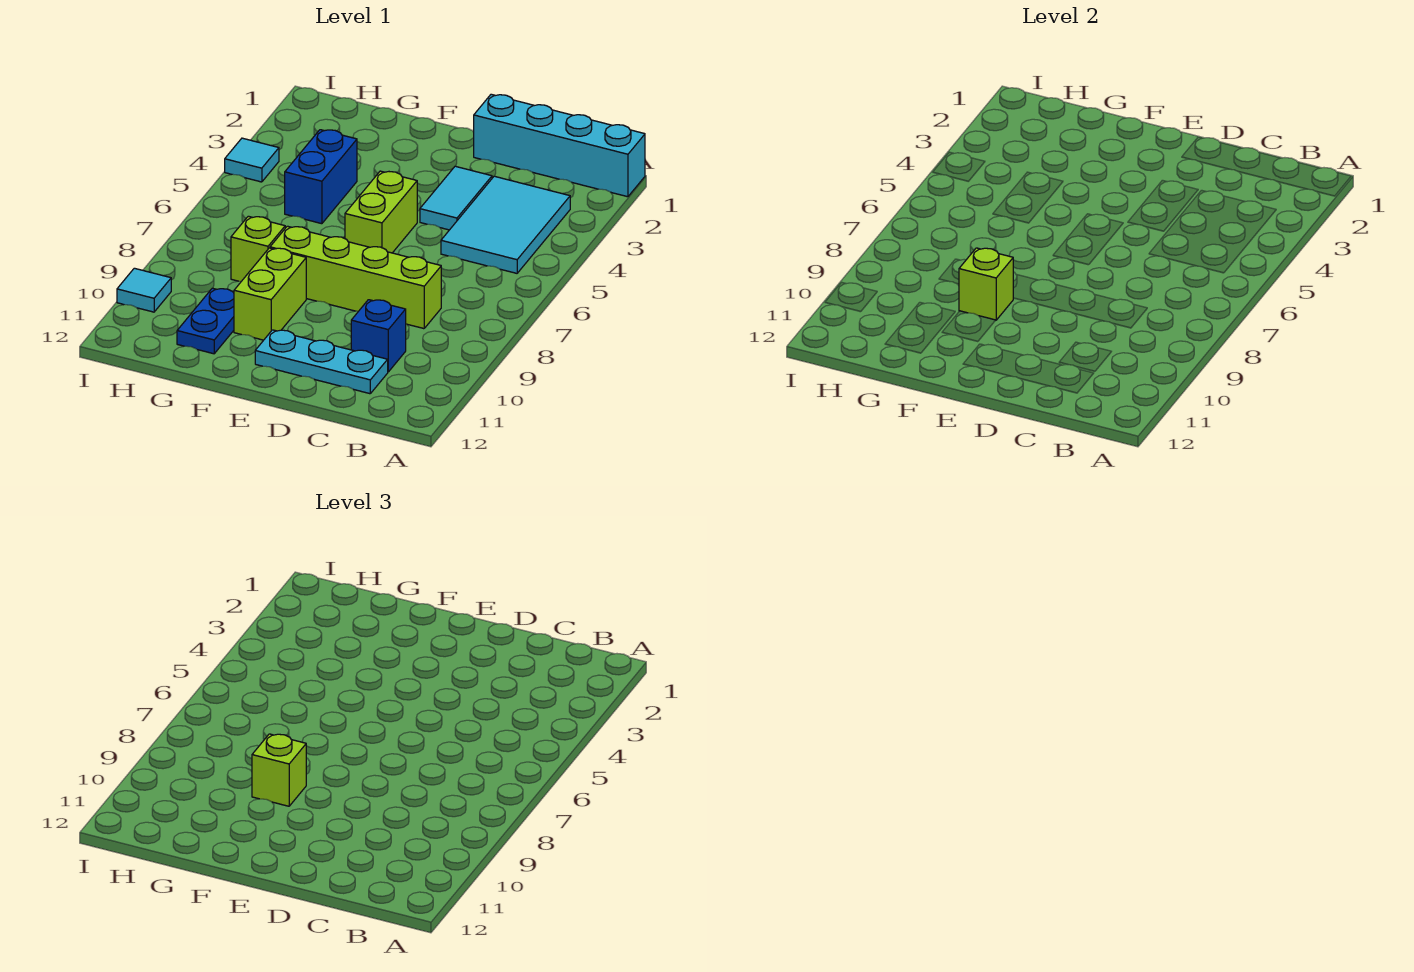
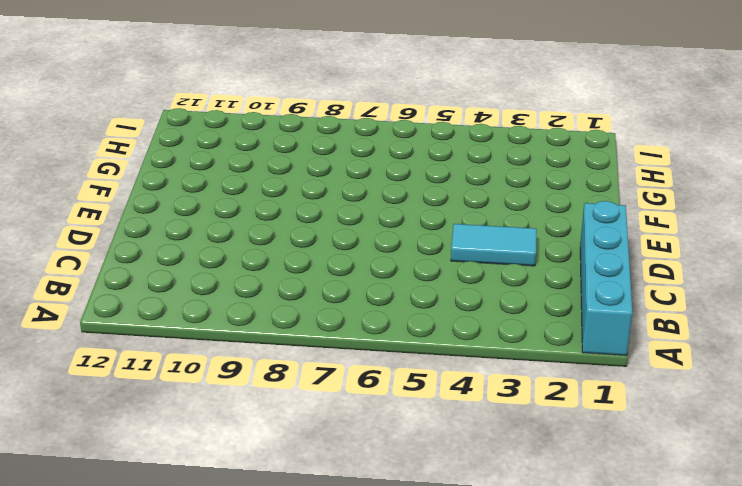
none -> cyan tile B3:C5 level 1
none -> lime brick C8:F8 level 1
none -> blue brick C10 level 1

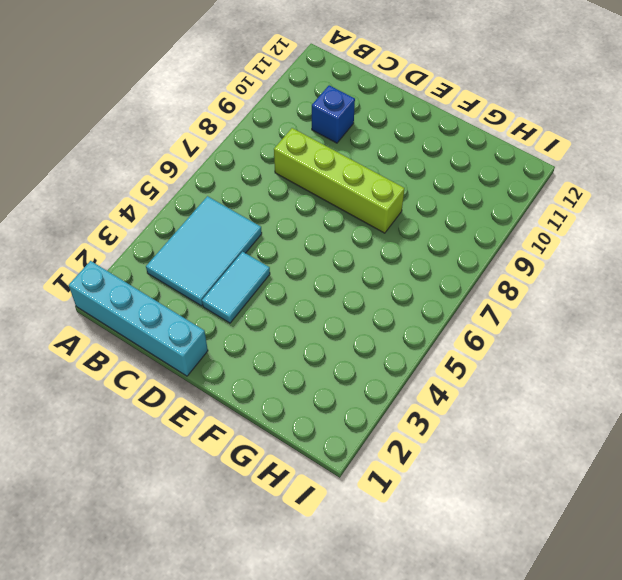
none -> cyan plate C11:E11 level 1
none -> lime brick E5:E6 level 1
none -> lime brick F9:F10 level 1

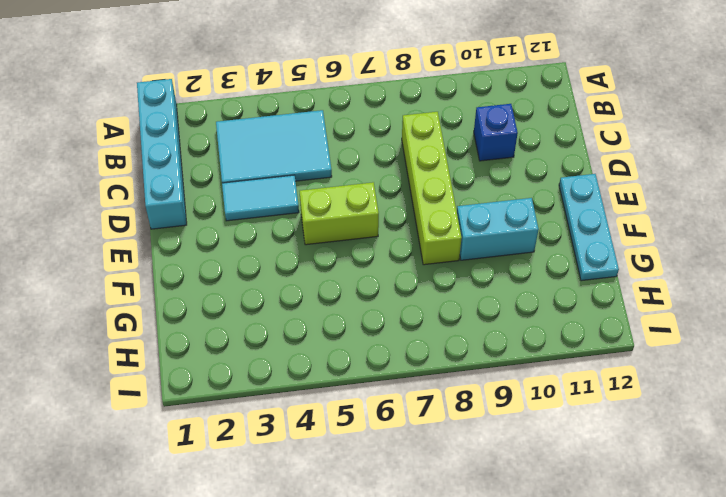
cyan plate E12:G12 level 1 -> cyan plate C11:E11 level 1
cyan brick F9:F10 level 1 -> lime brick F9:F10 level 1
none -> blue brick G4:G5 level 1
none -> lime brick G8 level 1
none -> blue plate G10:G11 level 1

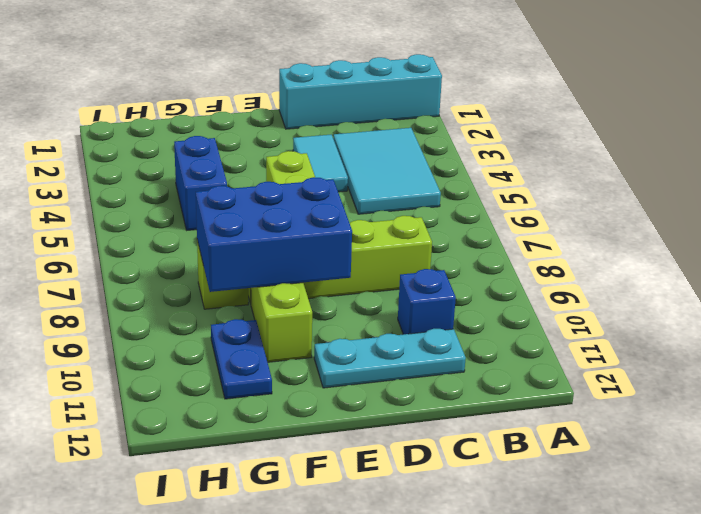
blue brick E8:G9 level 2 -> lime brick F9 level 2
none -> cyan tile I4 level 1
none -> cyan tile I10 level 1
none -> lime brick F9 level 3

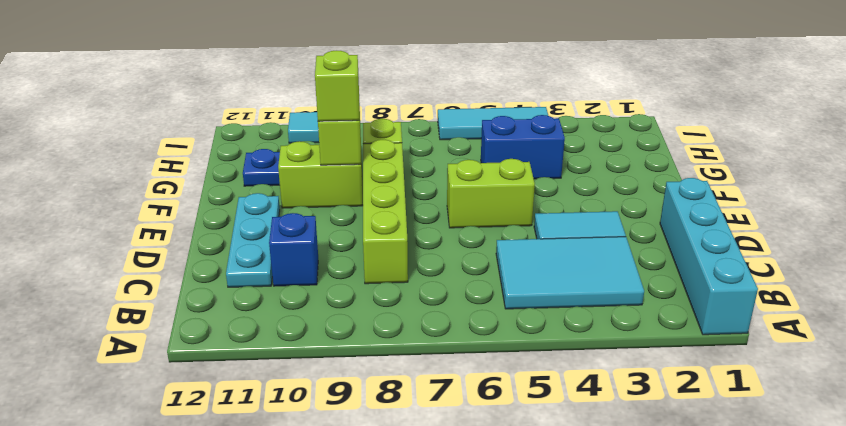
cyan tile I4:I6 level 1 -> cyan tile I4 level 1

